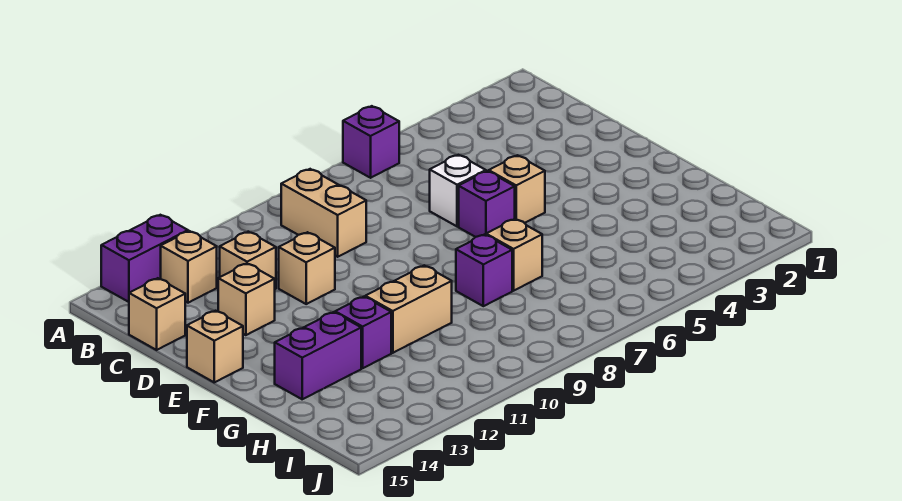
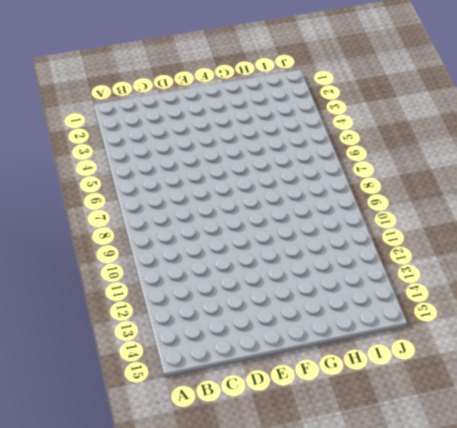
none -> purple brick A6 level 1
none -> purple brick A13:A14 level 1
none -> tan brick B9:C9 level 1

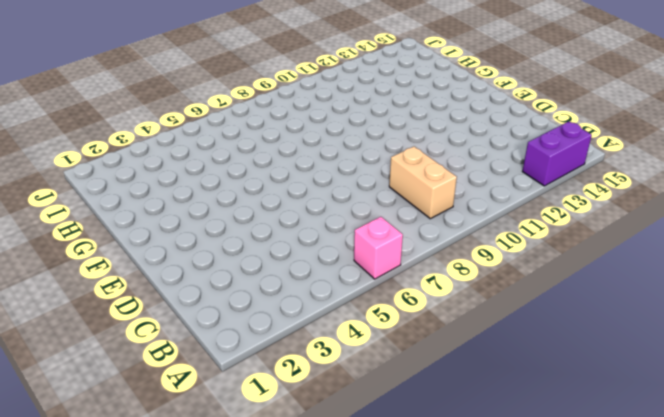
pink brick A6 level 1 -> purple brick A6 level 1
none -> tan brick B13 level 1
none -> tan brick C12 level 1
none -> tan brick C15 level 1

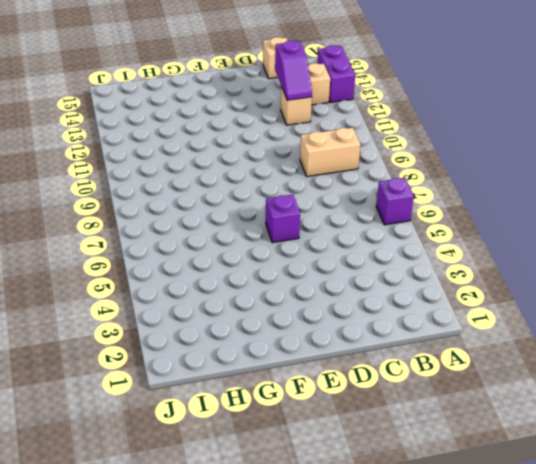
purple slope C12:C13 level 2 top 13 -> none
none -> white brick D6 level 1
none -> tan brick D11 level 1
none -> tan brick D13 level 1

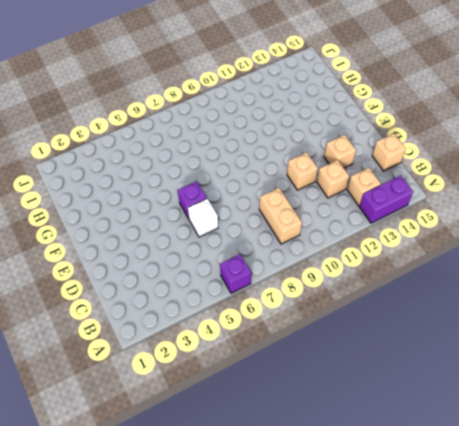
none -> tan brick E5 level 1
none -> tan brick E15 level 1
none -> tan brick G7 level 1

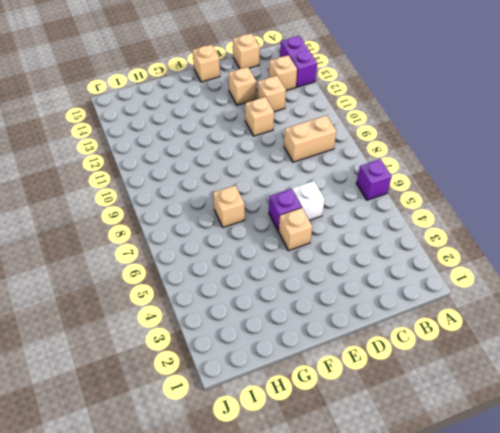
none -> purple brick G8 level 1
none -> tan brick G10:G11 level 1
none -> purple brick G12 level 1

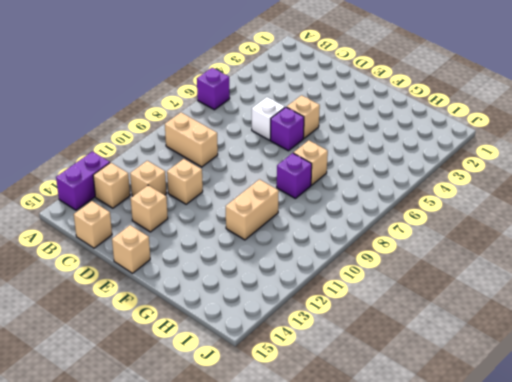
none -> purple brick G12 level 1
none -> purple brick G13:G14 level 1

